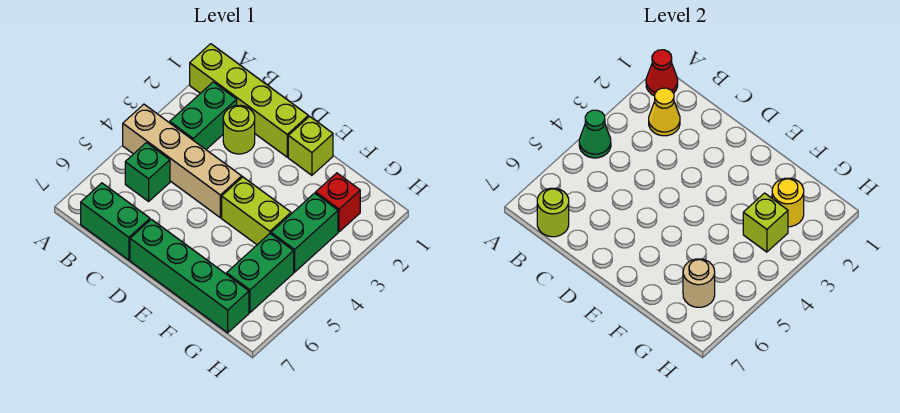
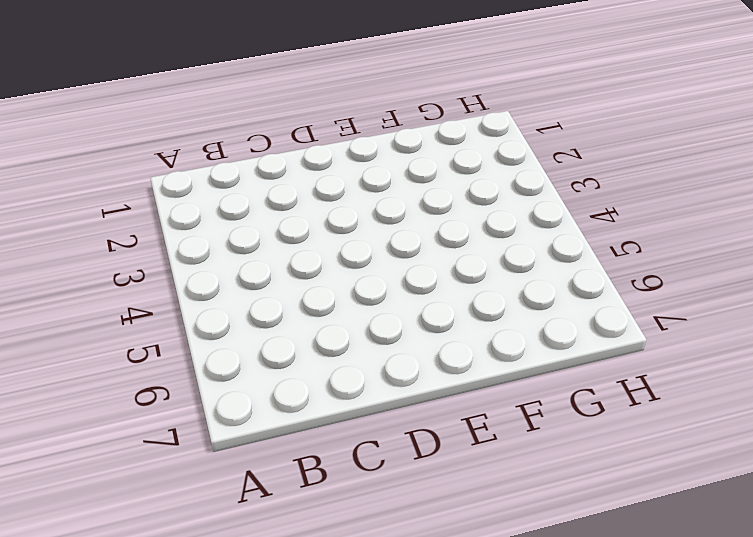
none -> lime brick A1:D1 level 1
none -> tan brick A4:D4 level 1
none -> green brick B2:B3 level 1

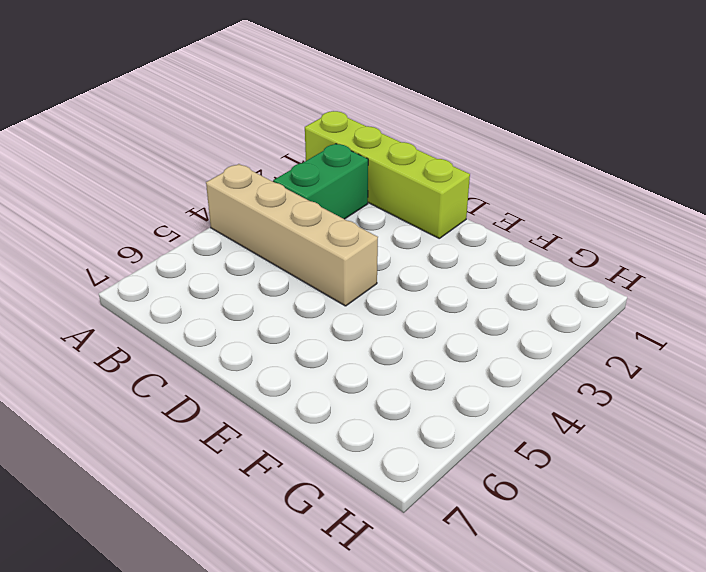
none -> green brick B5 level 1
none -> green brick B7:C7 level 1
none -> lime round brick C2 level 1

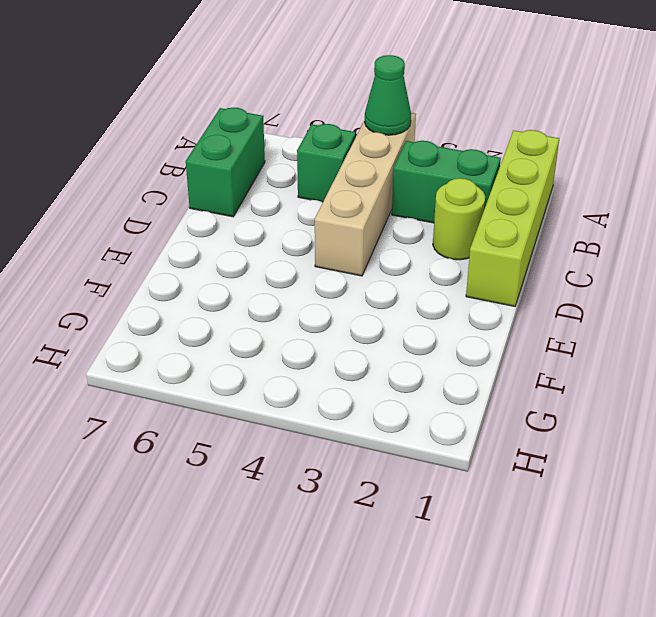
none -> green brick D7:G7 level 1
none -> lime brick E1 level 1
none -> lime brick E4:F4 level 1

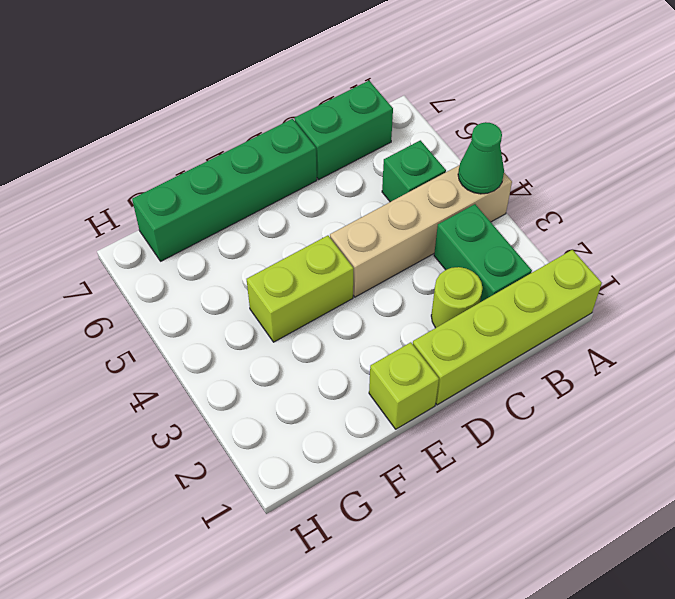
none -> red brick G2 level 1
none -> green brick G3:G4 level 1
none -> green brick G5:G6 level 1

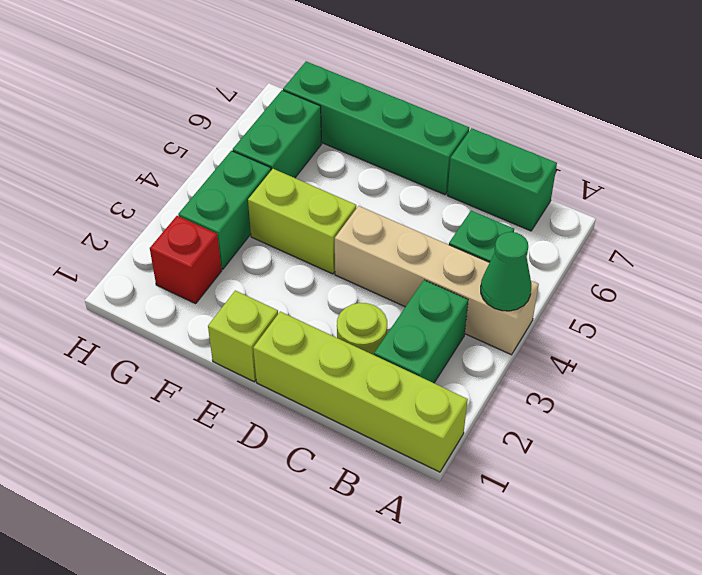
none -> red cone A1 level 2
none -> yellow cone B2 level 2
none -> lime round brick B7 level 2

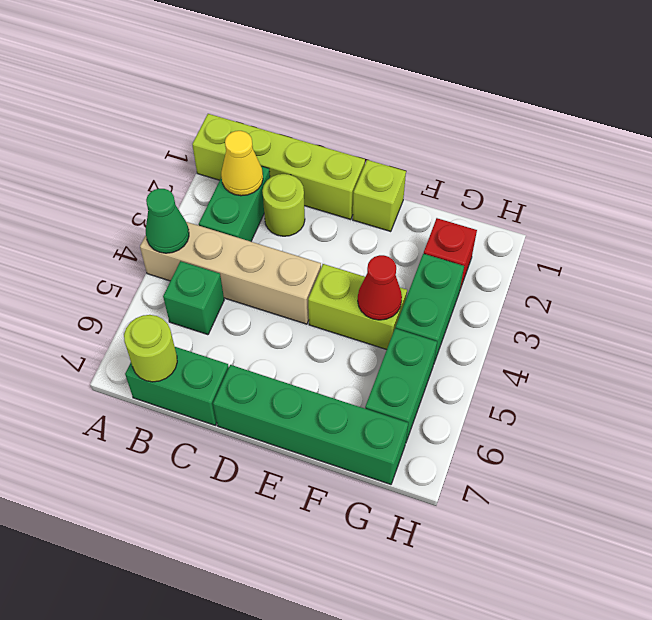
red cone F4 level 2 -> red cone A1 level 2
none -> yellow round brick G2 level 2
none -> lime brick G3 level 2
none -> tan round brick G6 level 2

